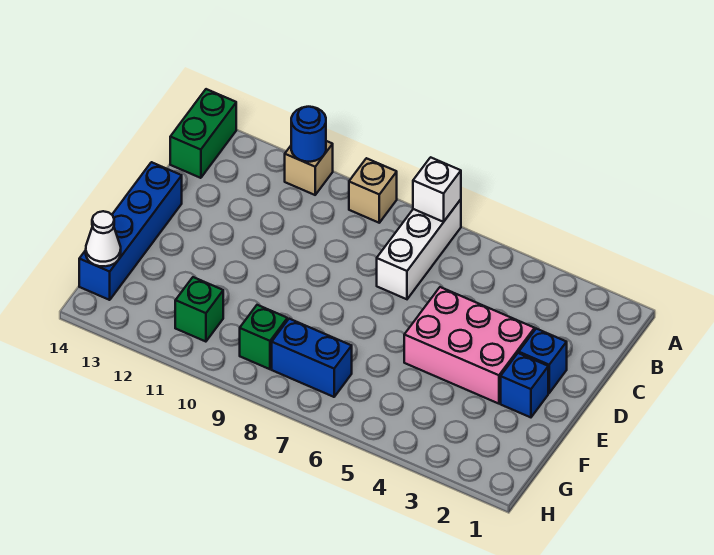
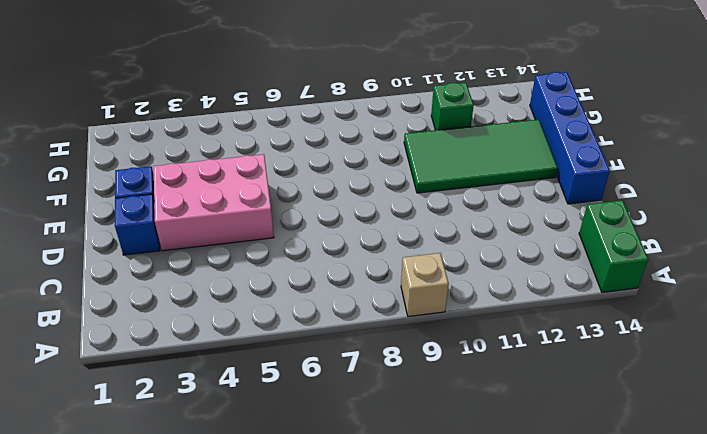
green tile E10:F13 level 1 -> none
none -> white brick A7:C7 level 1
none -> tan brick A11 level 1
none -> blue brick G7:G8 level 1

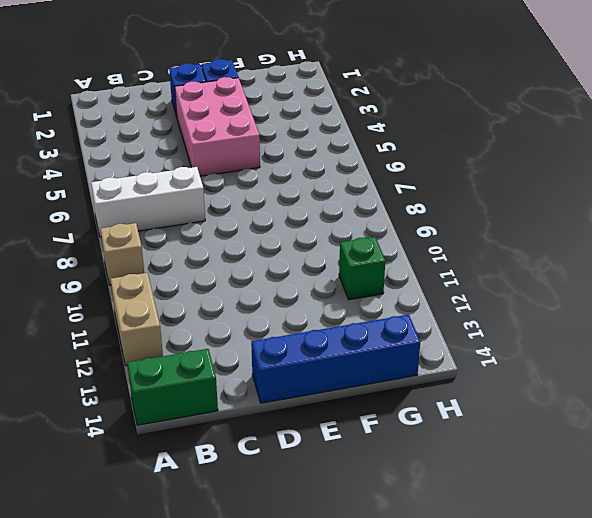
tan brick A11:A12 level 1 -> tan brick A11 level 1
none -> blue brick G7:G8 level 1
none -> green brick G9 level 1
none -> white brick A7 level 2

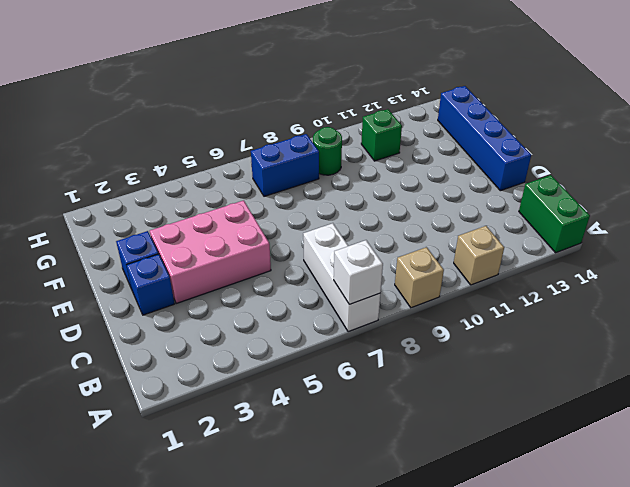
green round brick G9 level 1 -> green brick G9 level 1
none -> blue round brick A11 level 2
none -> white cone G14 level 2

